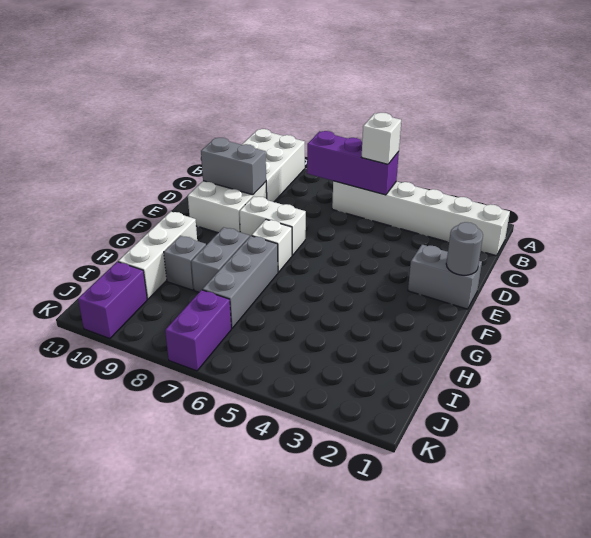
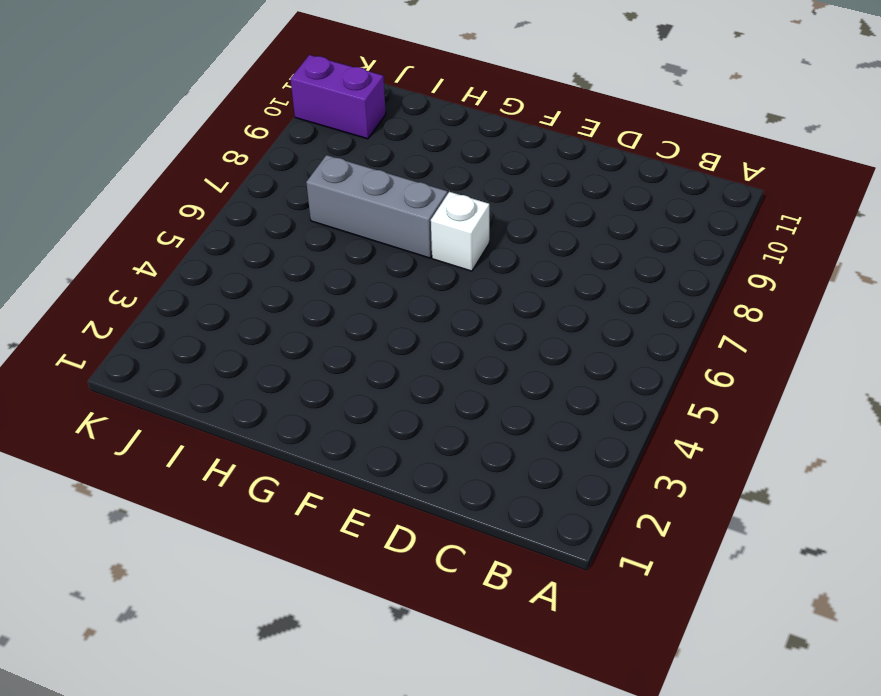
none -> white brick A9:C10 level 1
none -> white brick B1:B6 level 1
none -> white brick D9:E10 level 1

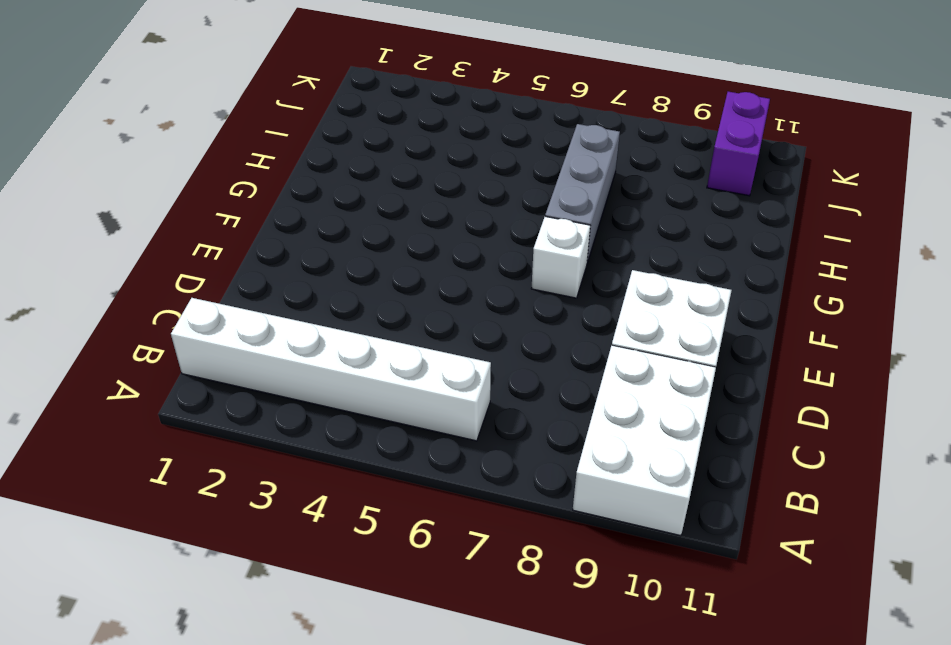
none -> grey brick E1:E2 level 1
none -> white brick E7:E8 level 1
none -> grey brick G8:H8 level 1

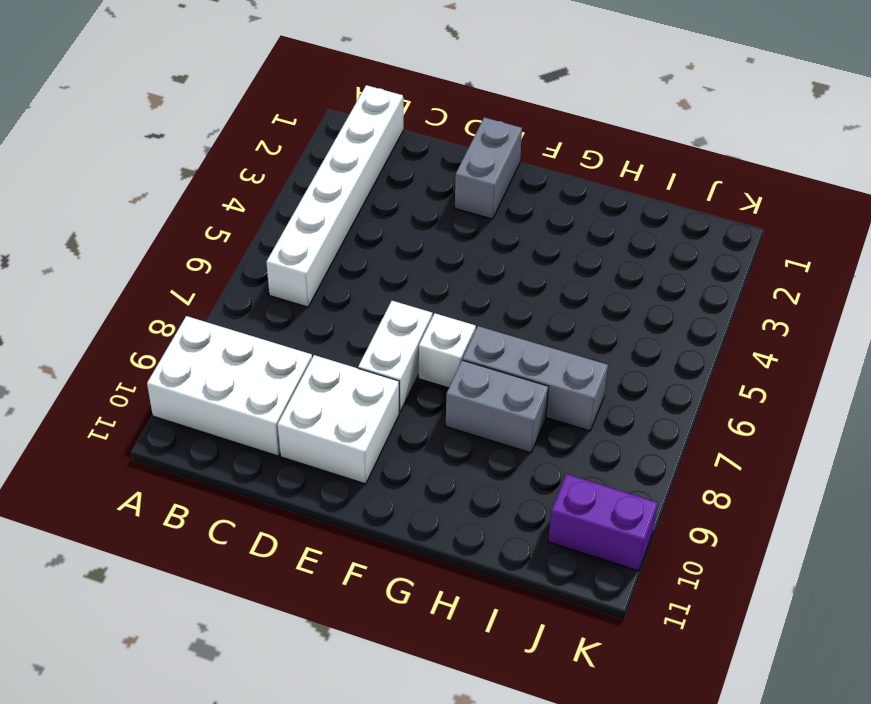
none -> white brick G10:I10 level 1
none -> grey brick H9 level 1
none -> purple brick J7:K7 level 1

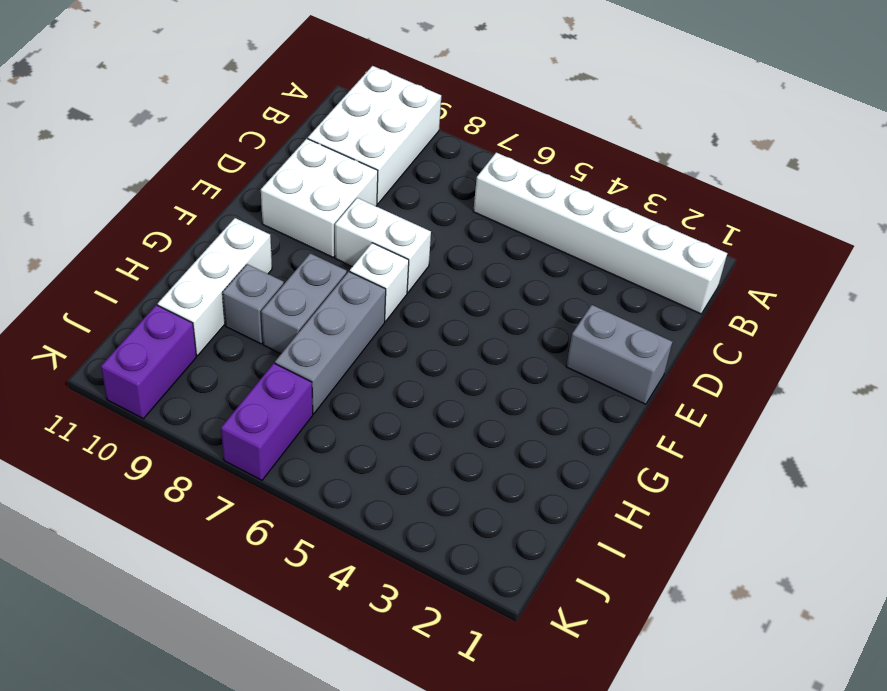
none -> purple brick B5:B7 level 2
none -> grey brick D9:D10 level 2
none -> grey round brick E1 level 2

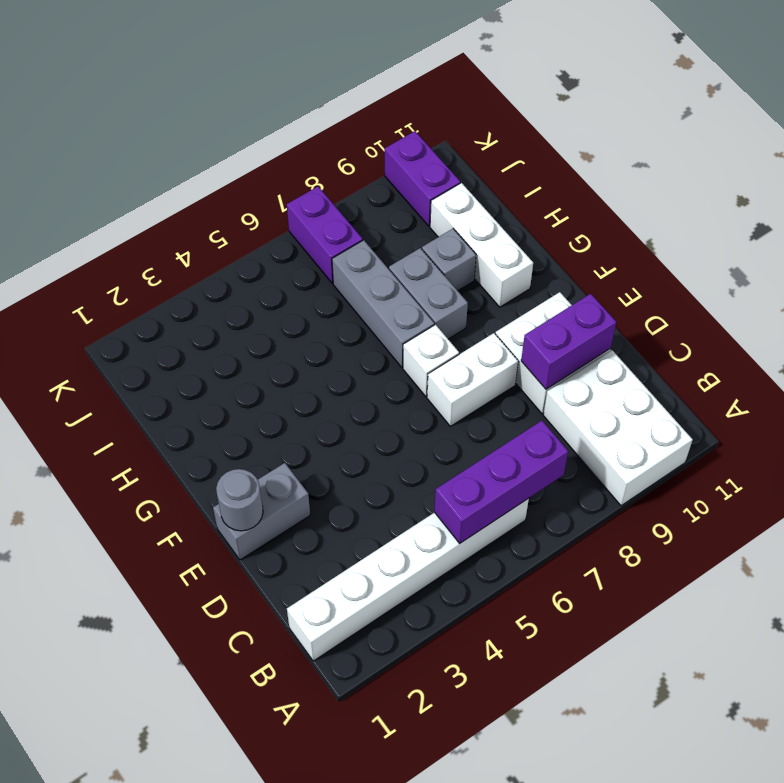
purple brick D9:D10 level 2 -> grey brick D9:D10 level 2
none -> white brick B5 level 3

